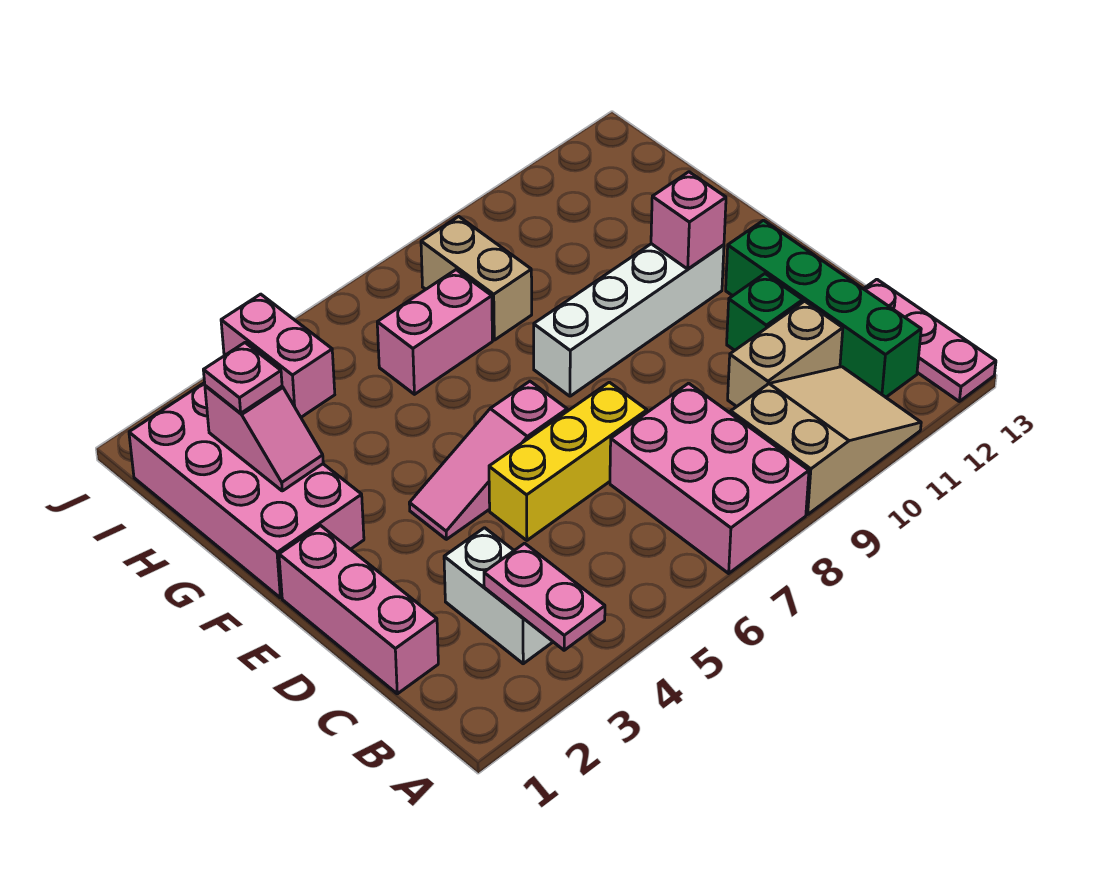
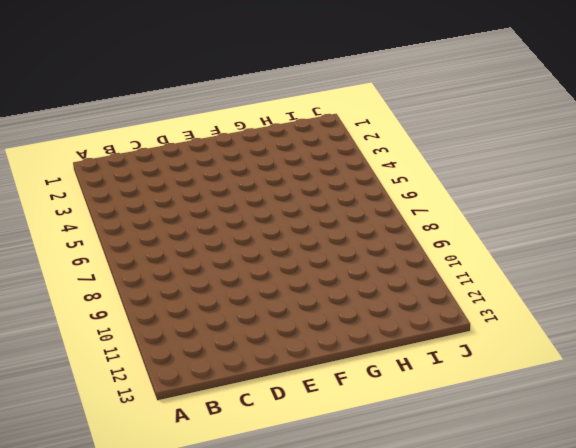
none -> pink brick A7:C8 level 1
none -> tan slope A9:B11 level 1 top 9
none -> pink plate A13:C13 level 1

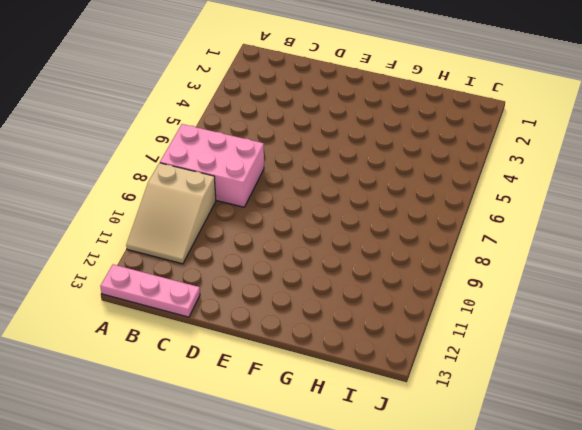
none -> white brick B3:C3 level 1
none -> green brick B12:E12 level 1
none -> pink brick C1:E1 level 1

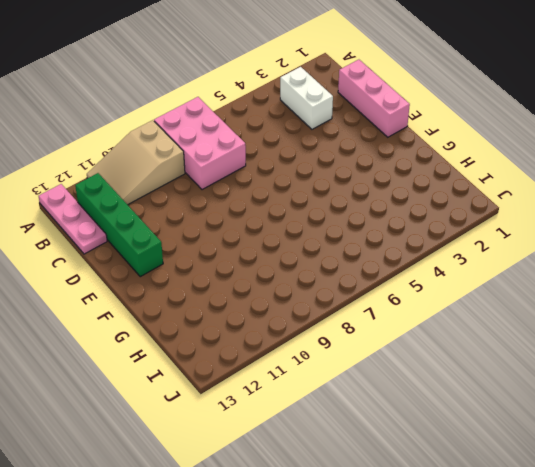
none -> tan brick C10:C11 level 1
none -> yellow brick D5:D7 level 1
none -> green brick D11 level 1

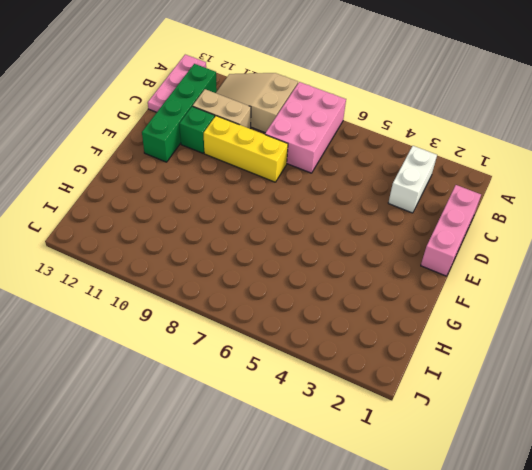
yellow brick D8:D10 level 1 -> yellow brick D5:D7 level 1
none -> pink slope E4:E6 level 1 top 6
none -> pink brick F1:I2 level 1
none -> white brick F8:F11 level 1

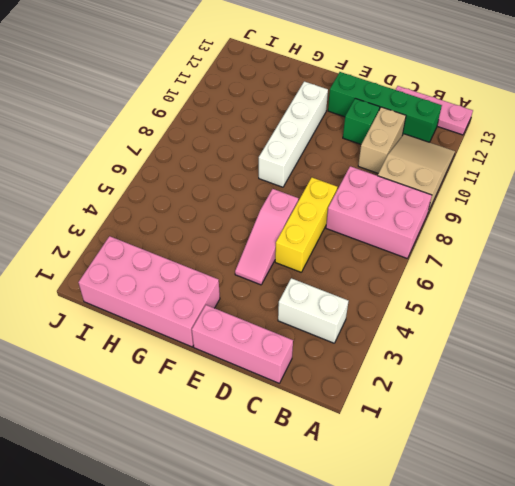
none -> pink brick H6:H7 level 1
none -> tan brick H8:I8 level 1
none -> pink brick I4:J4 level 1

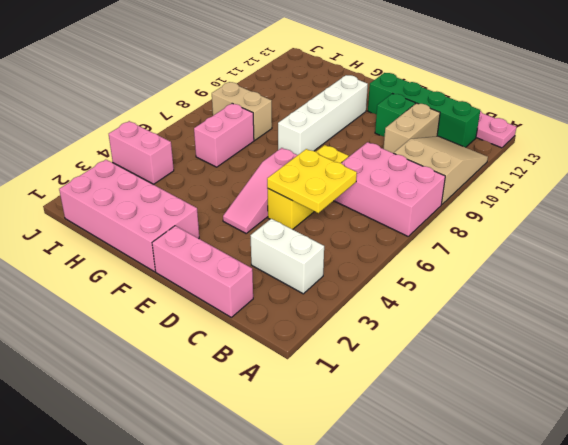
yellow plate C5:D6 level 2 -> none
none -> pink plate A3:B3 level 2
none -> pink brick F11 level 2
none -> pink slope G2:H2 level 2 top H

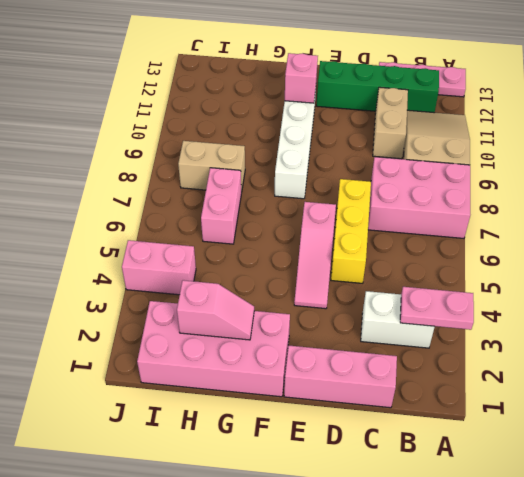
none -> green brick D11 level 1
none -> pink plate H2 level 3

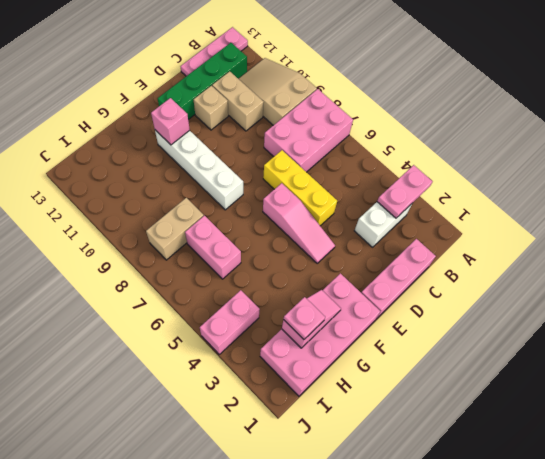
tan brick D11 level 1 -> green brick D11 level 1

